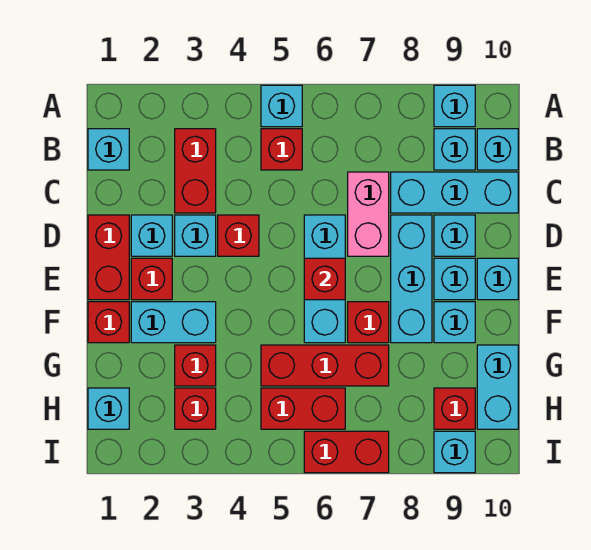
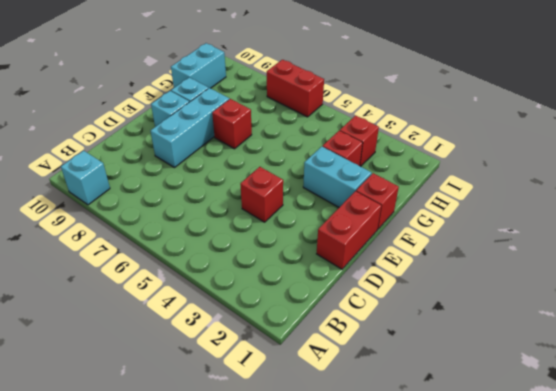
none -> cyan brick A5 level 1
none -> cyan brick B1 level 1
none -> red brick B3:C3 level 1
none -> red brick B5 level 1

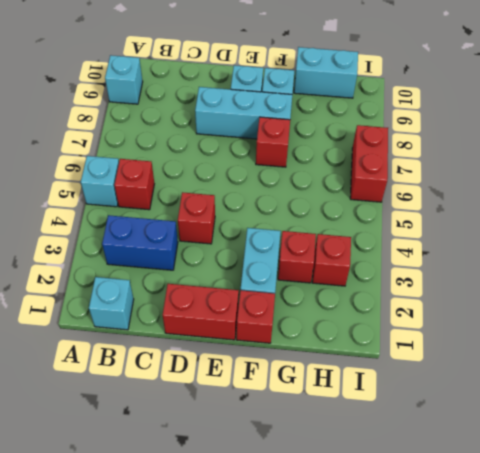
blue brick B3:C3 level 1 -> red brick B3:C3 level 1
none -> cyan brick B9 level 1
none -> cyan brick B10 level 1
none -> pink brick C7:D7 level 1
none -> cyan brick C8:C10 level 1

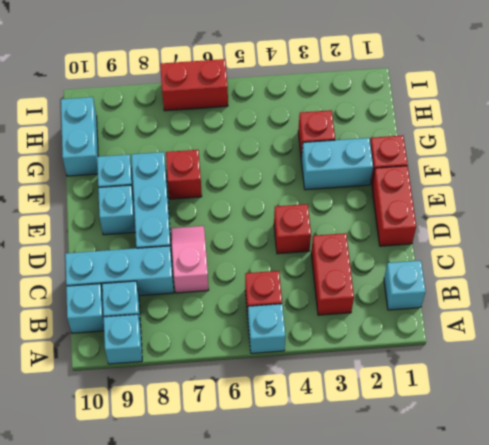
pink slope C7:D7 level 1 top C -> pink brick C7:D7 level 1
none -> cyan brick D2 level 1
none -> cyan brick D3 level 1
none -> cyan brick D6:F6 level 1
none -> cyan brick D9 level 1

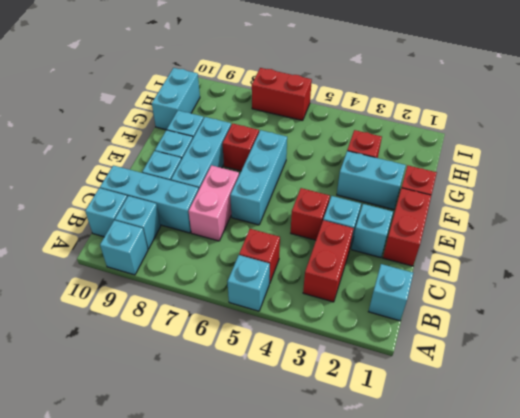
none -> red brick E2 level 1
none -> cyan brick E10 level 1
none -> red brick G5:G7 level 1
none -> cyan brick H1 level 1

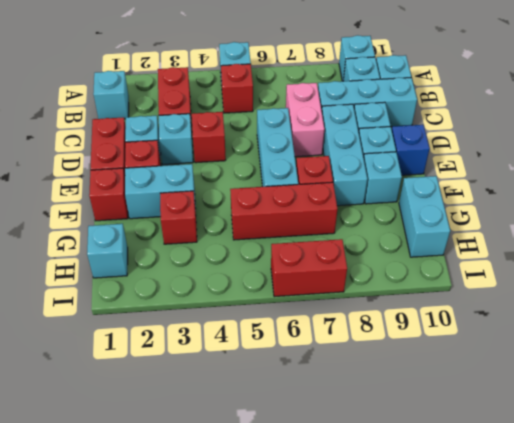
blue brick E10 level 1 -> cyan brick E10 level 1
none -> red brick H3 level 1
none -> red brick H5:H6 level 1
none -> red brick H9 level 1
none -> cyan brick I9 level 1

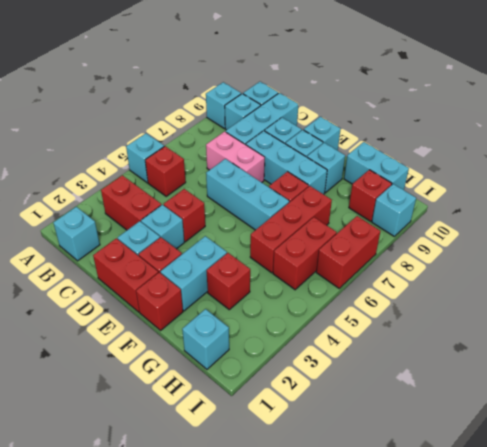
none -> red brick H3 level 1
none -> red brick E6 level 2

